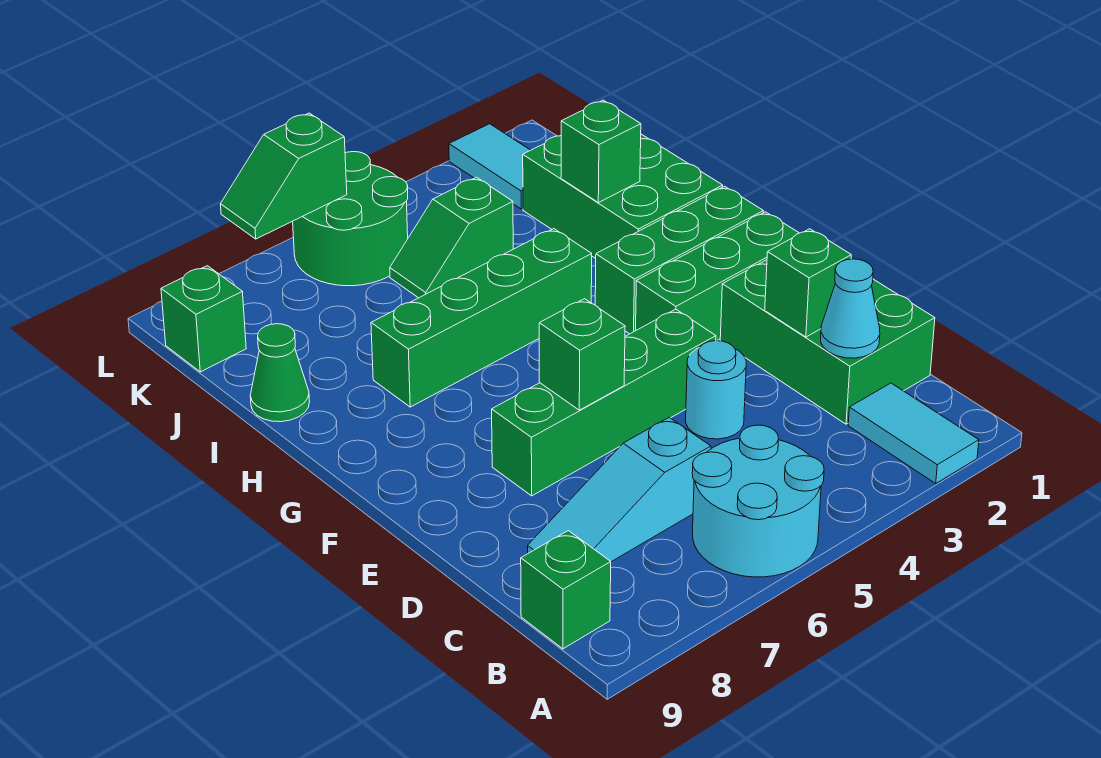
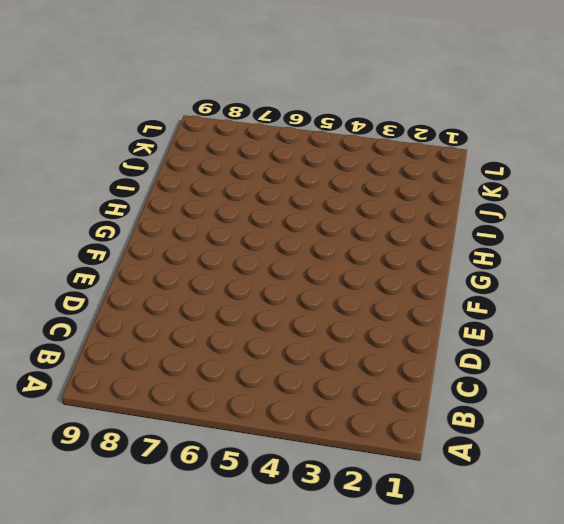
none -> cyan tile A2:B2 level 1
none -> cyan round brick A5:B6 level 1
none -> green brick B9 level 1

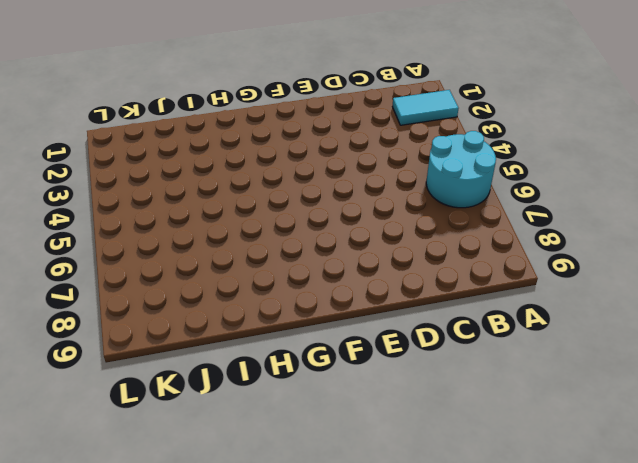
none -> green brick B9 level 1
none -> green brick C1:E2 level 1
none -> cyan slope C6:C8 level 1 top 6

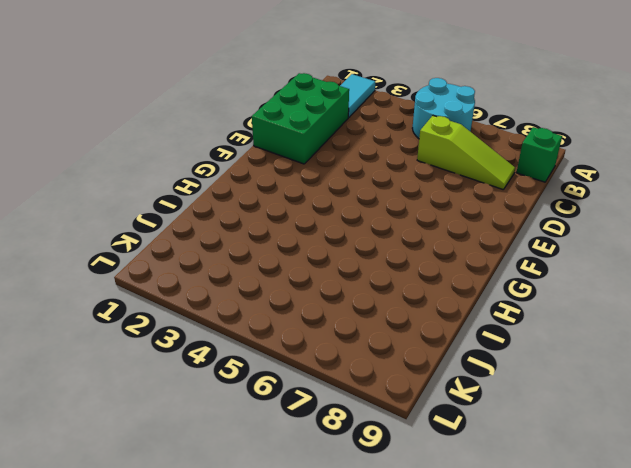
lime slope C6:C8 level 1 top 6 -> cyan slope C6:C8 level 1 top 6
none -> cyan round brick D4 level 1
none -> green brick E4:E7 level 1
none -> green brick F1:F3 level 1

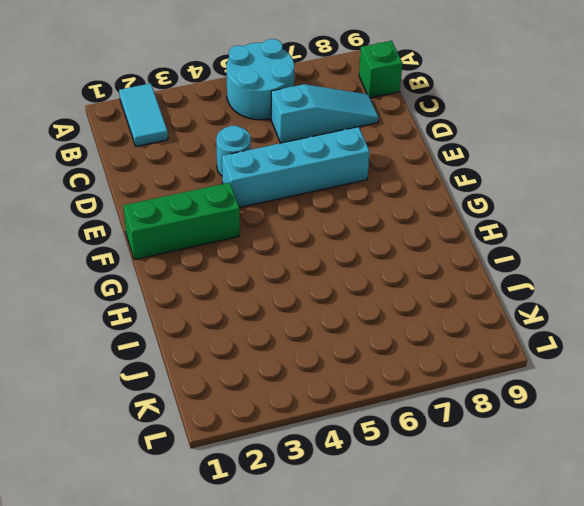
cyan brick E4:E7 level 1 -> green brick E4:E7 level 1
none -> green brick C1:E2 level 1
none -> green brick G1:G3 level 1
none -> green brick H1:J2 level 1

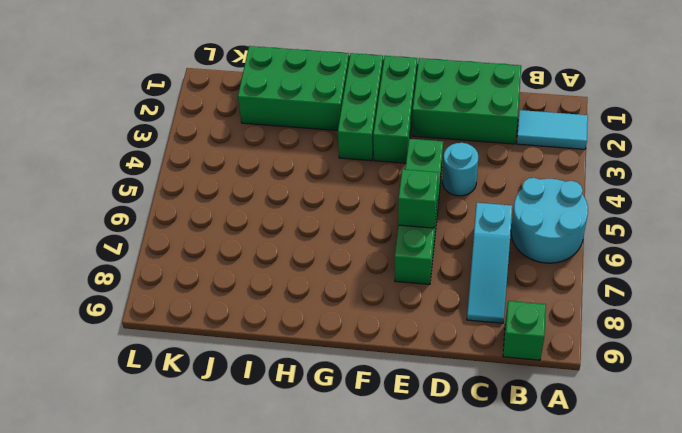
none -> green brick H4:H7 level 1
none -> green cone I9 level 1
none -> green slope J4:J5 level 1 top 4

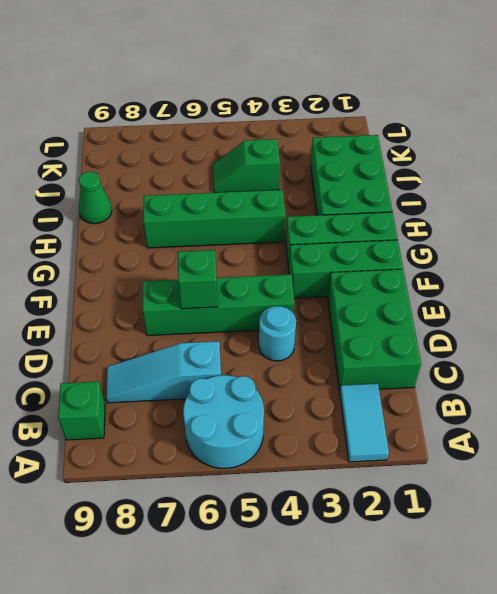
none -> cyan tile K2:L2 level 1
none -> green round brick K5:L6 level 1
none -> green brick K9 level 1

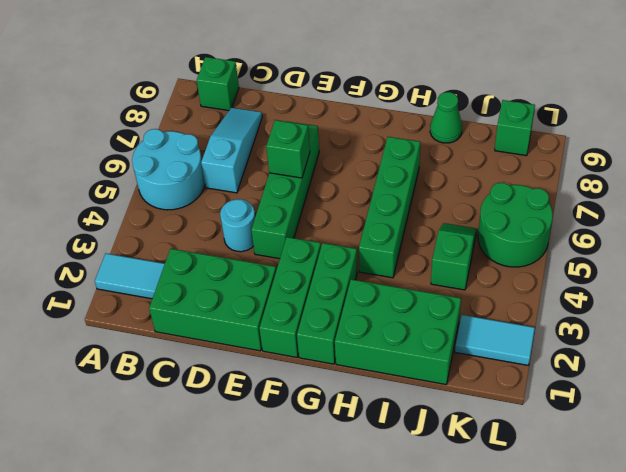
none -> cyan cone C2 level 2
none -> green brick D2 level 2
none -> green brick I2 level 2

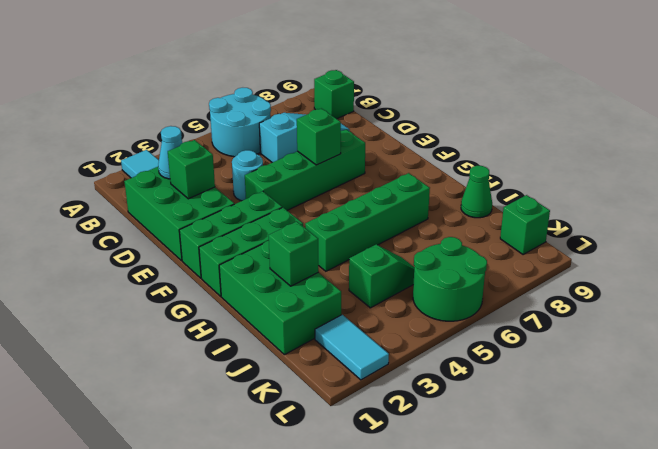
none -> green slope L6:L7 level 2 top 6

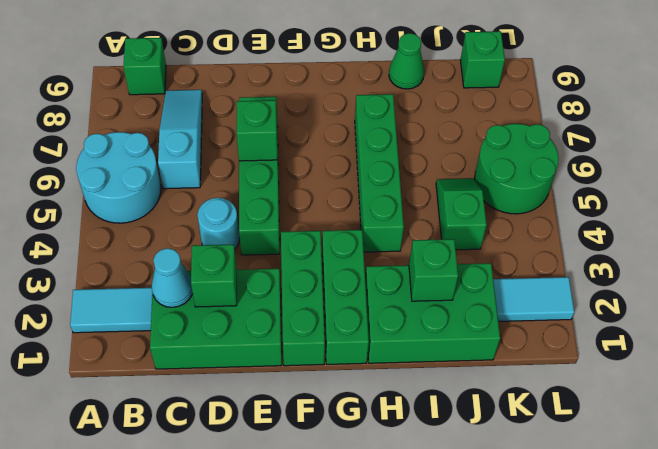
none -> green slope L6:L7 level 2 top 6

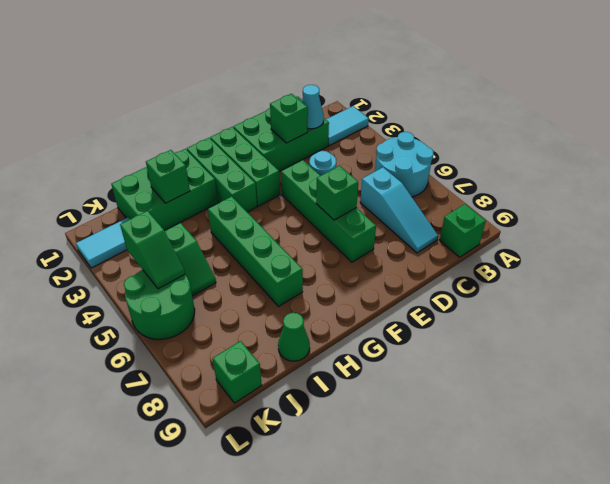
green slope K4:K5 level 2 top 4 -> green slope L6:L7 level 2 top 6

